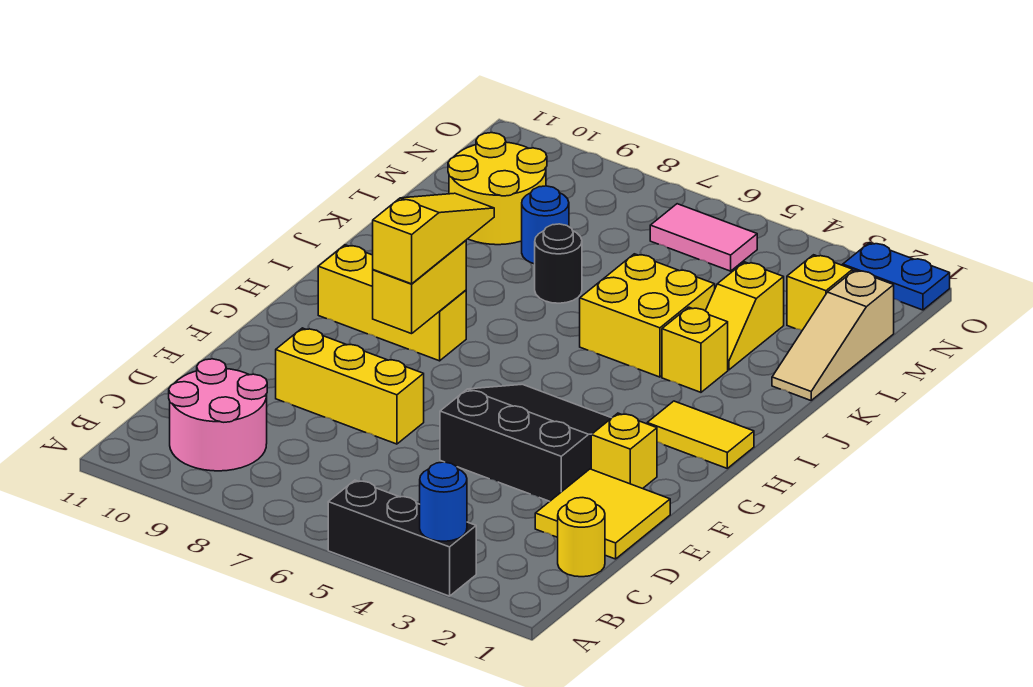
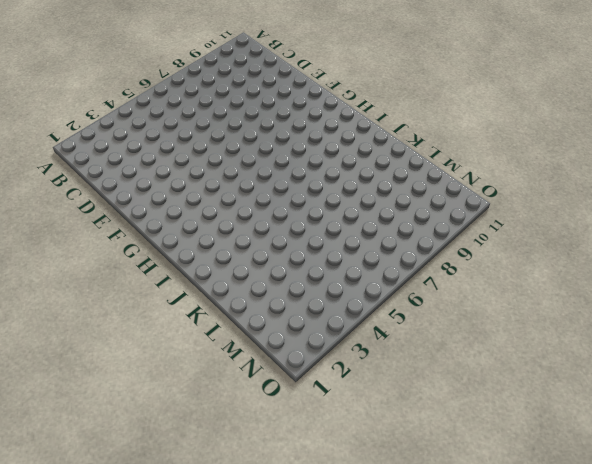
none -> black brick A3:A5 level 1
none -> pink round brick B9:C10 level 1
none -> yellow round brick C1 level 1

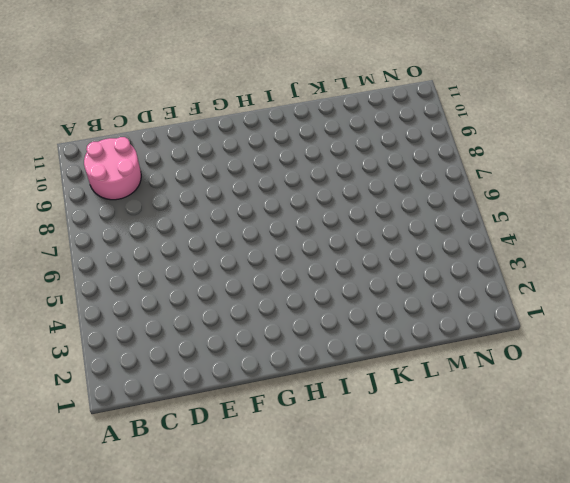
none -> black brick A3:A5 level 1
none -> yellow round brick C1 level 1
none -> yellow tile D1:E2 level 1

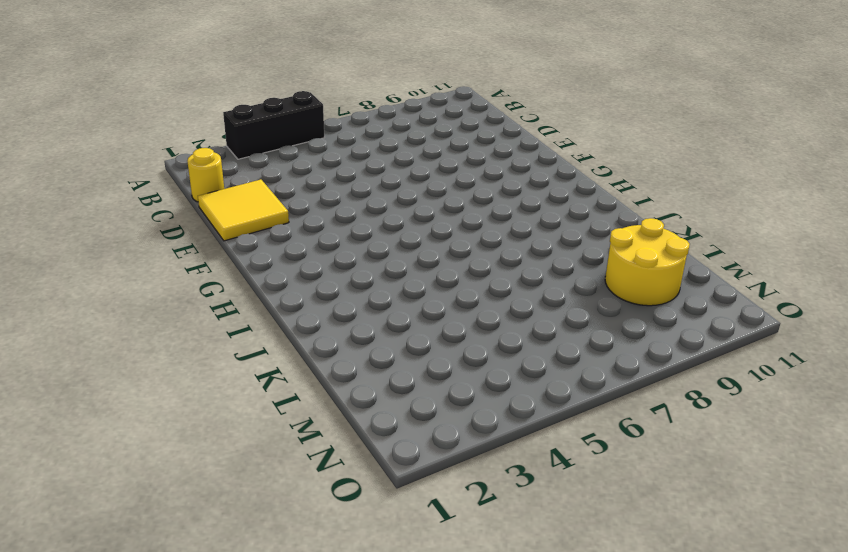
none -> pink round brick B9:C10 level 1
none -> black slope E3:G5 level 1 top E
none -> yellow brick E7:E9 level 1

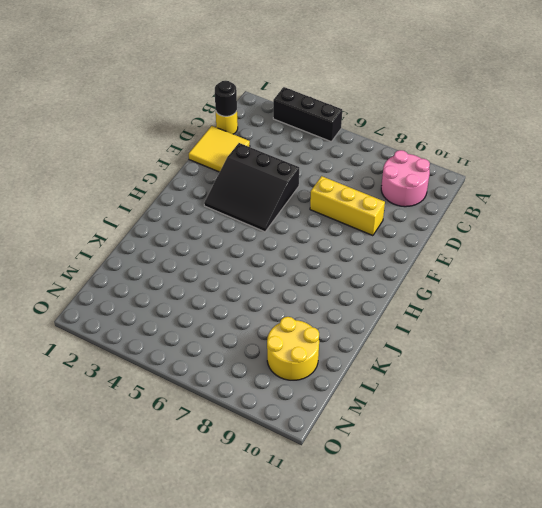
black round brick C1 level 2 -> black round brick K7 level 1
none -> yellow brick F2 level 1
none -> yellow tile H1:H2 level 1
none -> yellow brick H8:H10 level 1

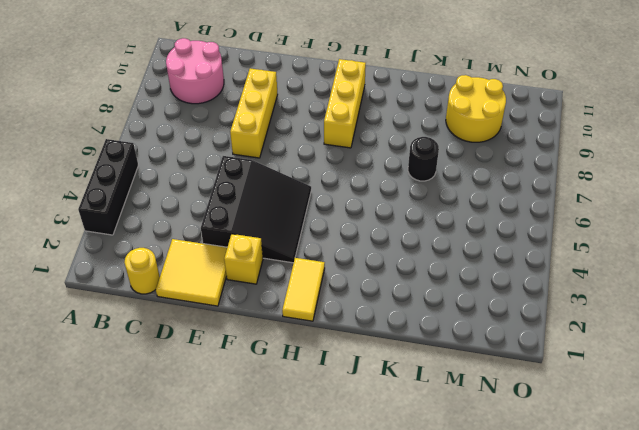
none -> yellow brick J3 level 1
none -> yellow brick J4:K5 level 1
none -> tan slope K1:M1 level 1 top M

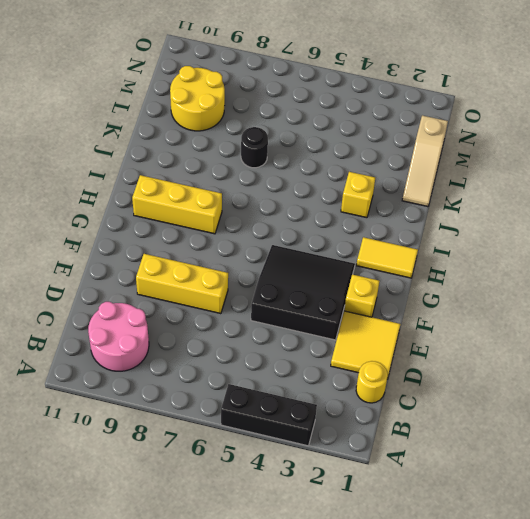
none -> yellow brick J4:K5 level 1
none -> yellow slope K3:L3 level 1 top L
none -> blue round brick L8 level 1

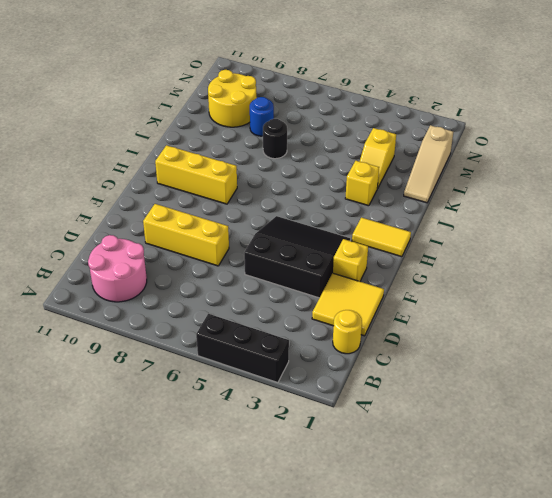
none -> yellow brick J4:K5 level 1
none -> yellow brick M2 level 1
none -> pink tile N5:N6 level 1

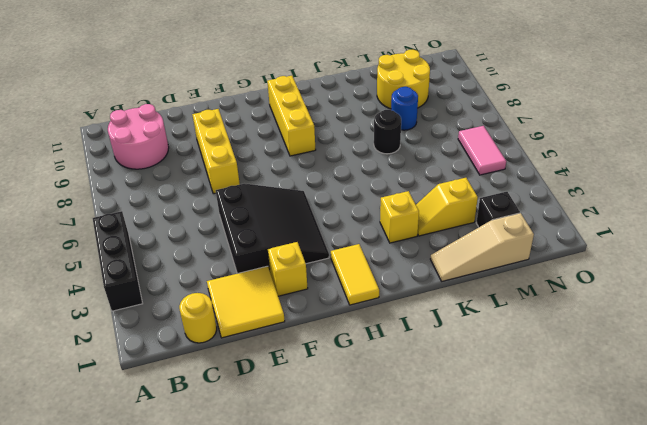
black brick M2 level 1 -> yellow brick M2 level 1
none -> yellow brick J4:K5 level 1
none -> blue plate O1:O2 level 1
none -> blue round brick A3 level 2

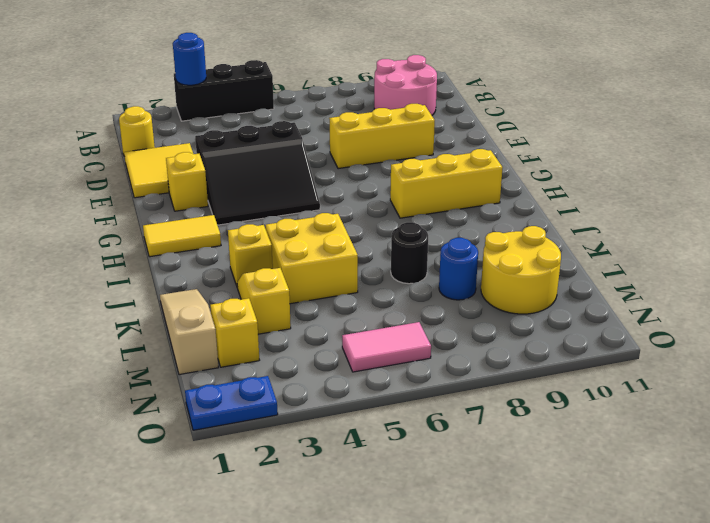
none -> yellow brick G8:H8 level 2
none -> yellow slope G8:I8 level 3 top G

